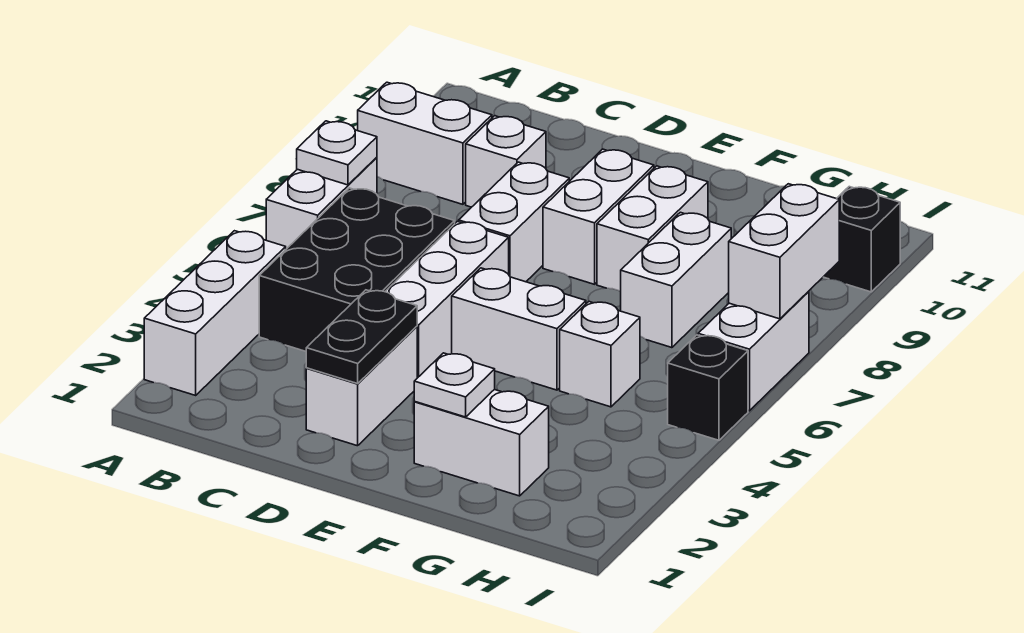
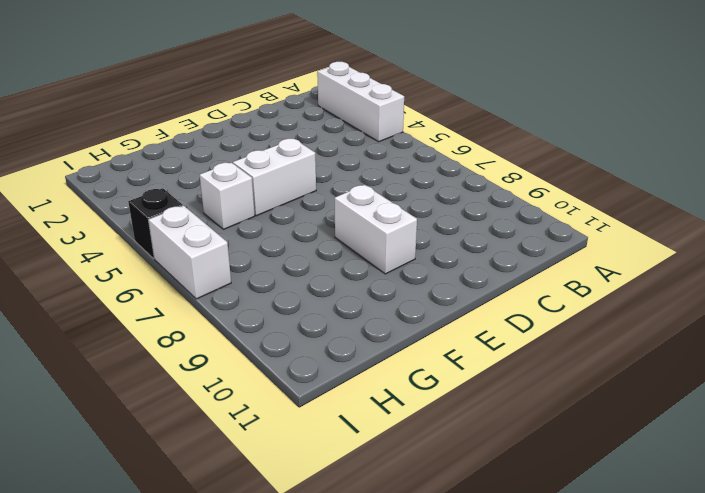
none -> white brick A6:A7 level 1
none -> white brick A9:B9 level 1
none -> black brick B4:C6 level 1

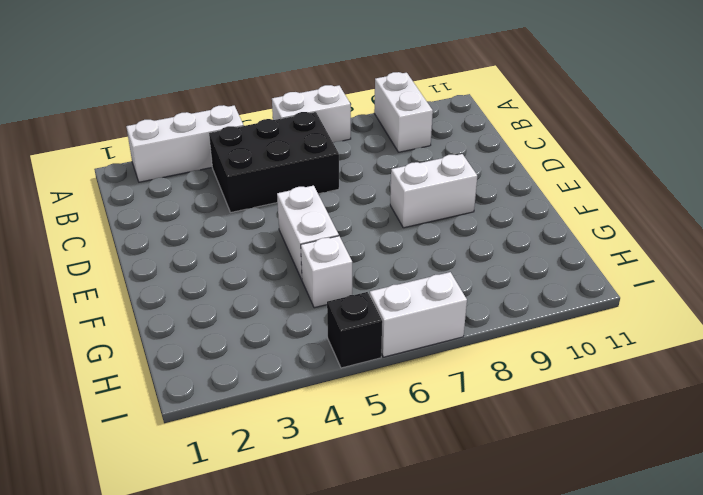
none -> white brick C9 level 1
none -> white brick D2:D3 level 1
none -> white brick D4:D6 level 1

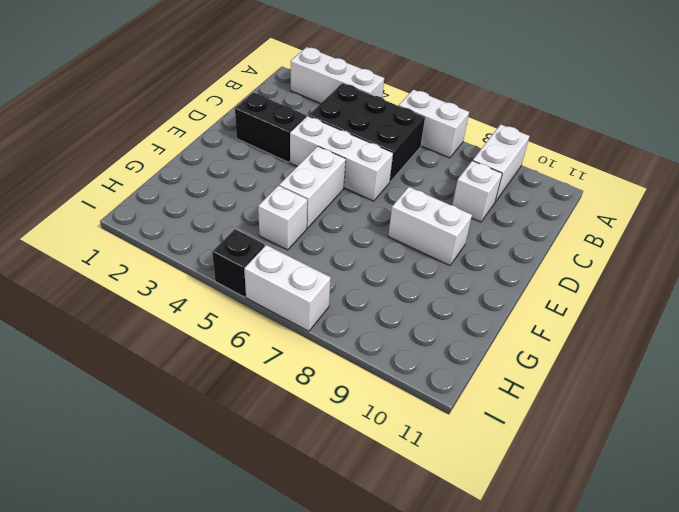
black brick D2:D3 level 1 -> white brick D2:D3 level 1
none -> white brick D7:D8 level 1
none -> white brick F2:G2 level 1
none -> white brick F8:F9 level 1

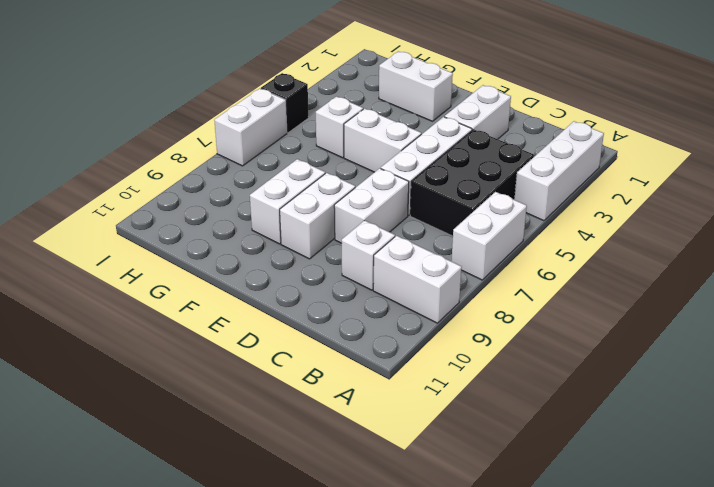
none -> white brick G7:G8 level 1
none -> black brick I10 level 1
none -> white plate A7 level 2

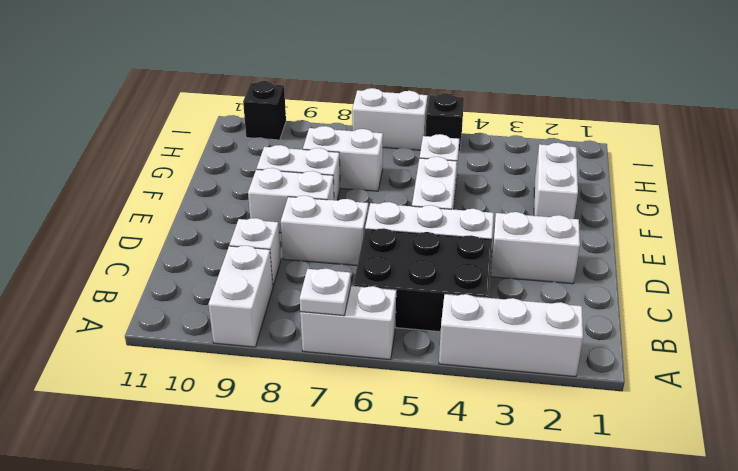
none -> black plate D2:D3 level 2
none -> white plate F2 level 2
none -> white brick I7:I8 level 2

